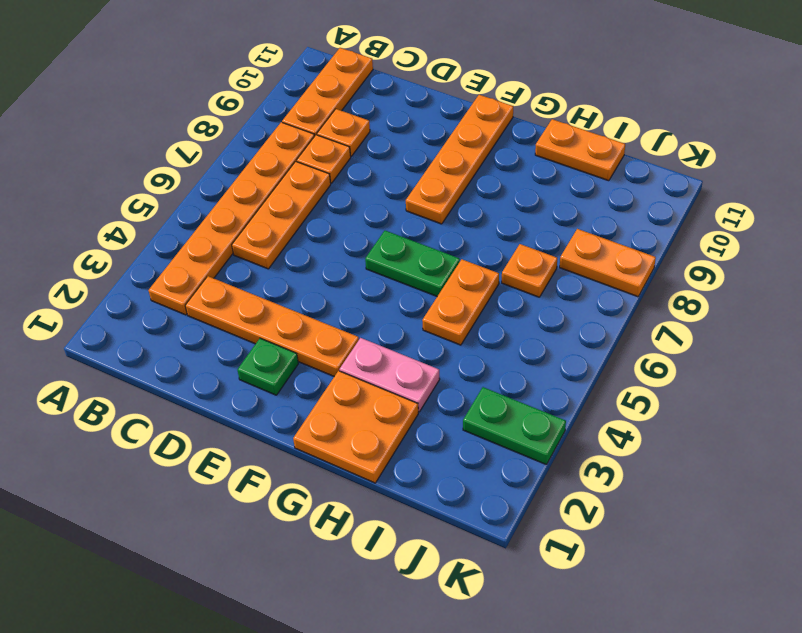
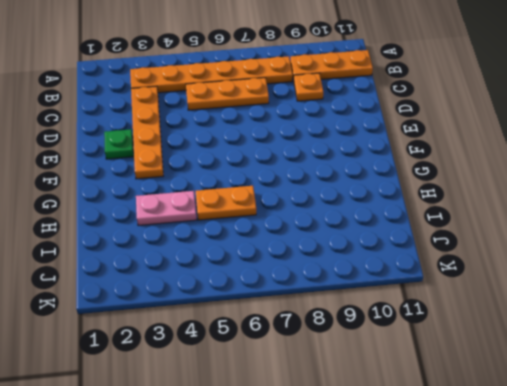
pink plate H3:H4 level 1 -> pink plate G3:H3 level 1
none -> orange plate C8 level 1
none -> green plate F6:G6 level 1
none -> orange plate F8:F11 level 1

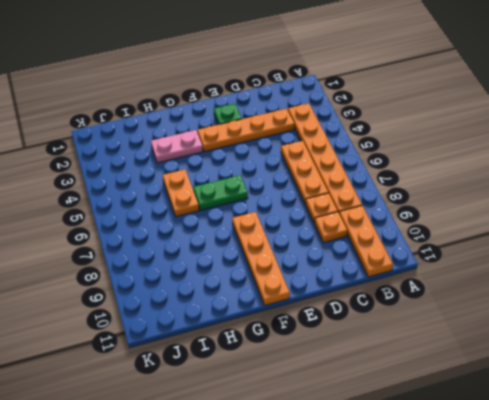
none -> orange plate G1:H2 level 1
none -> orange plate H11:I11 level 1
none -> orange plate I7 level 1

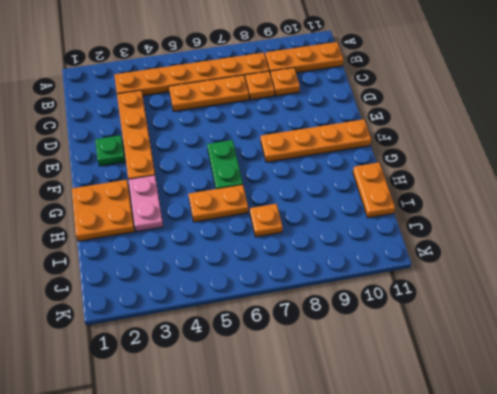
none -> green plate J3:K3 level 1
none -> orange plate J8:K8 level 1

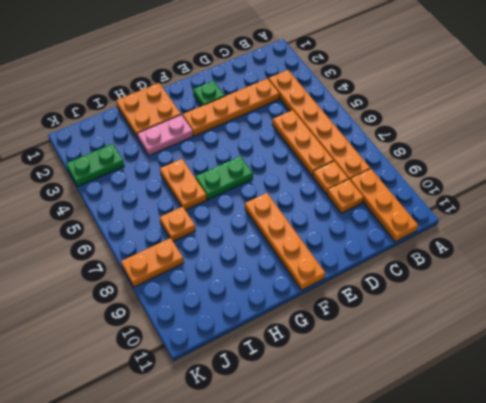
none -> orange plate H11:I11 level 1

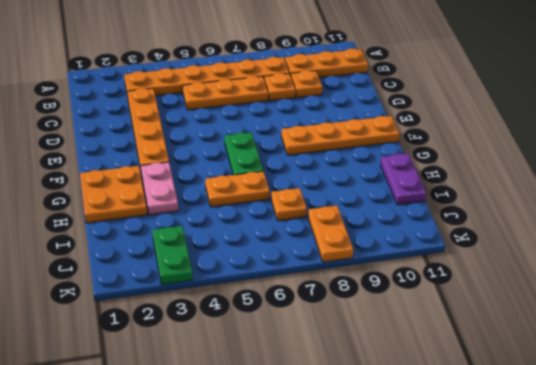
purple plate H11:I11 level 1 -> orange plate H11:I11 level 1
none -> green plate E2 level 1

